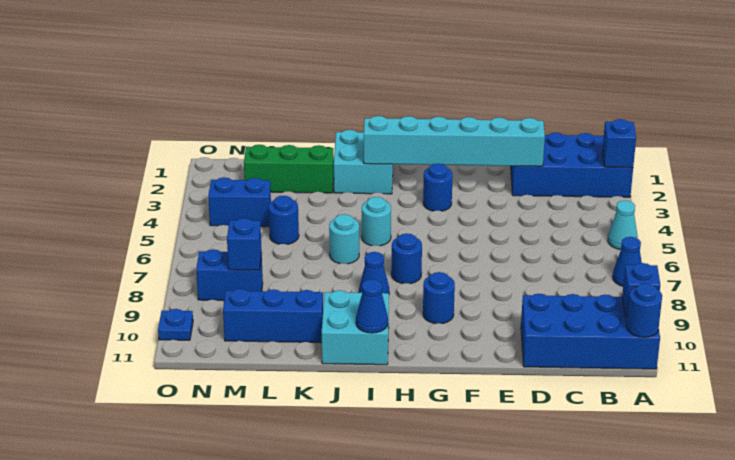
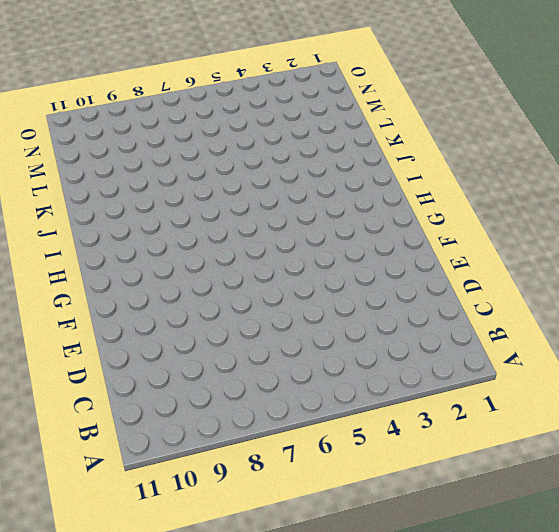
none -> blue brick A1:D2 level 1
none -> cyan cone A5 level 1
none -> blue cone A7 level 1

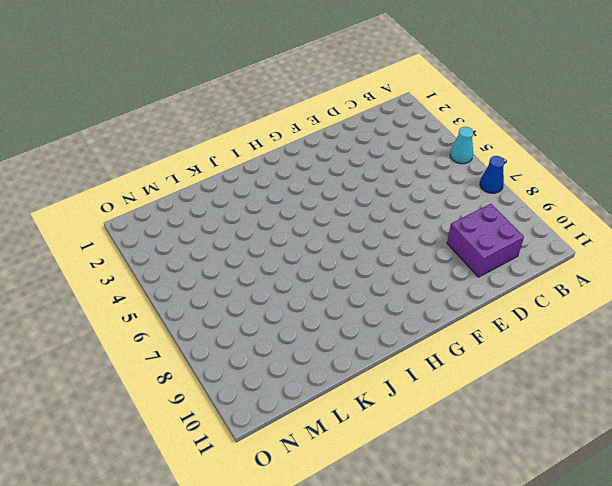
purple brick C9:D10 level 1 -> blue brick A10:D11 level 1
none -> blue brick A1:D2 level 1
none -> blue round brick G3 level 1
none -> blue round brick G9 level 1

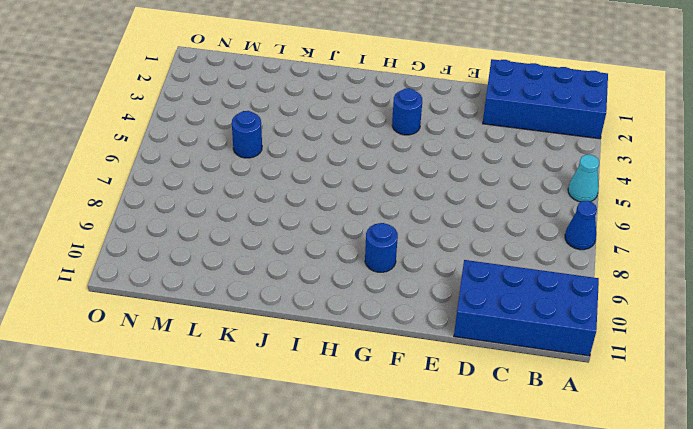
none -> blue round brick H7 level 1
none -> cyan brick I1:J2 level 1
none -> cyan round brick I5 level 1

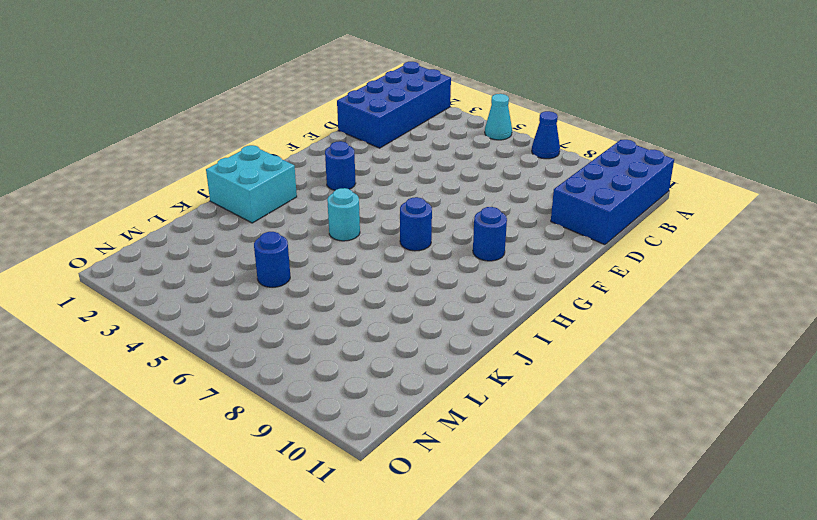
none -> blue cone I8 level 1
none -> cyan brick I10:J11 level 1
none -> cyan round brick J6 level 1

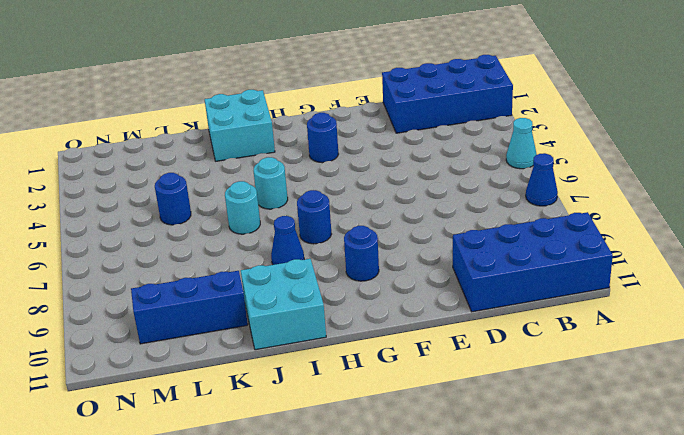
none -> green brick K2:M2 level 1
none -> blue brick M4:N4 level 1
none -> blue brick M8:N8 level 1

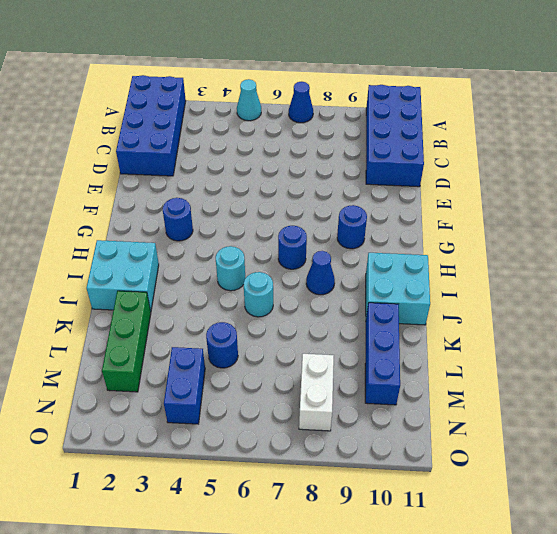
white brick M8:N8 level 1 -> blue brick M8:N8 level 1
none -> blue plate O10 level 1
none -> blue brick A2 level 2
none -> blue brick A10 level 2

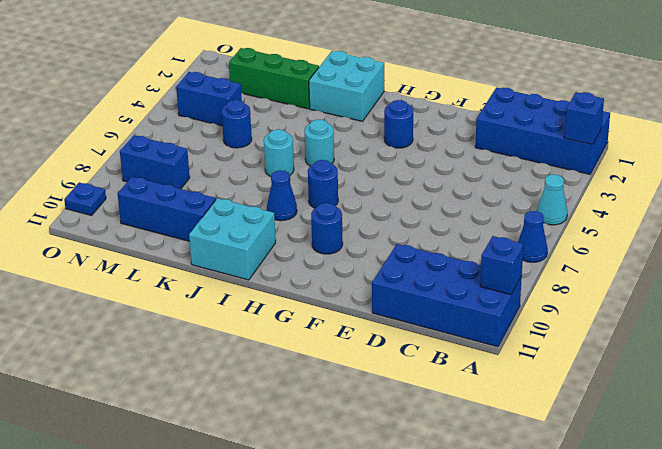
none -> blue round brick A11 level 2
none -> cyan brick D2:I2 level 2
none -> blue cone I11 level 2

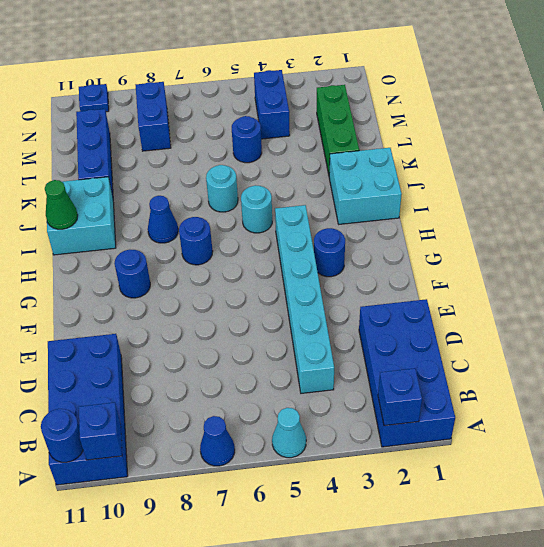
cyan brick C4:H4 level 1 -> cyan brick D2:I2 level 2
green cone I11 level 2 -> blue cone I11 level 2
none -> blue brick M8 level 2

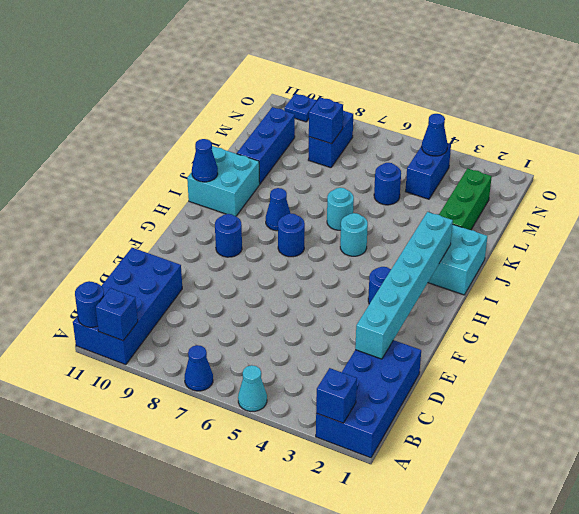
blue cone N4 level 2 -> none

